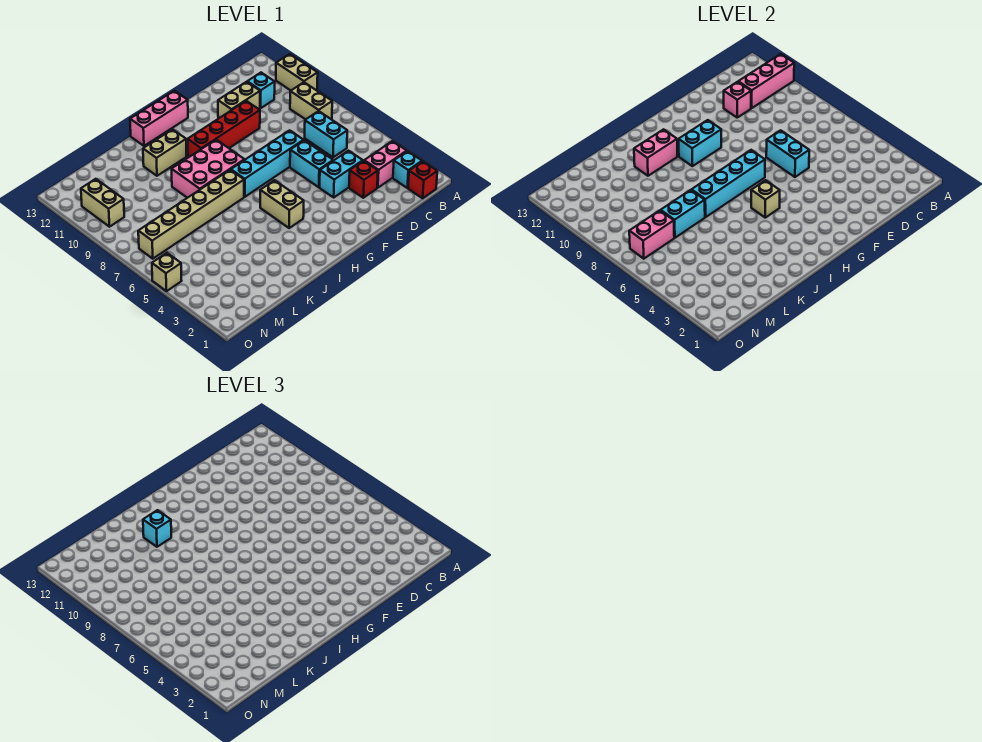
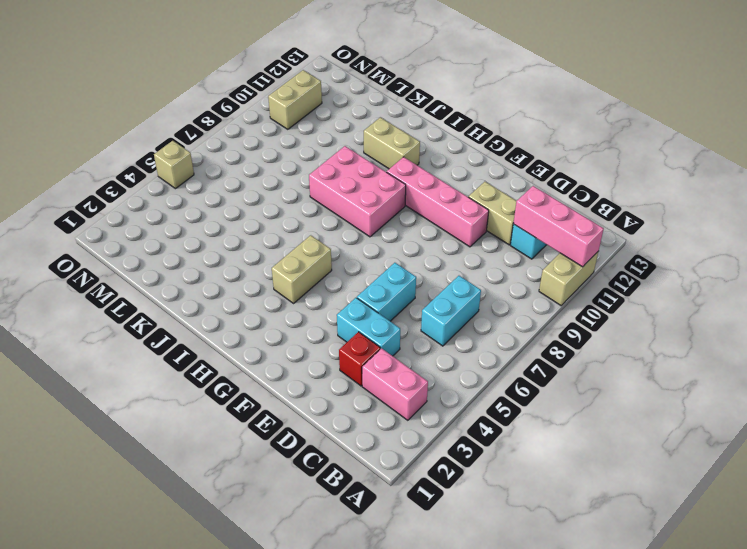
pink brick E10:H10 level 1 -> red brick E10:H10 level 1
none -> red brick B1 level 1
none -> cyan brick B2 level 1
none -> tan brick B8:B9 level 1
none -> cyan brick E7:H7 level 1

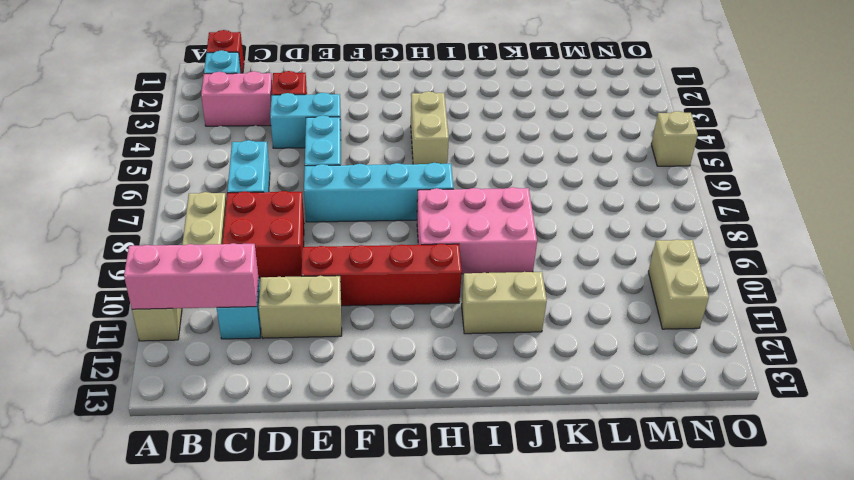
red brick C8:D9 level 1 -> none
none -> pink brick G13:I13 level 1
none -> tan brick I7:N7 level 1
none -> pink brick D11 level 2
none -> cyan brick E6:E7 level 2

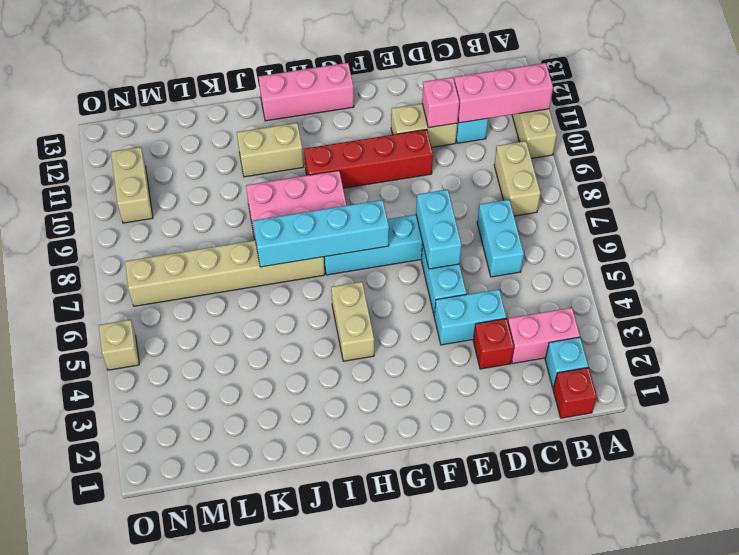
none -> cyan brick G10:H10 level 2
none -> tan brick H5 level 2
none -> pink brick I11:J11 level 2
none -> cyan brick K7:L7 level 2

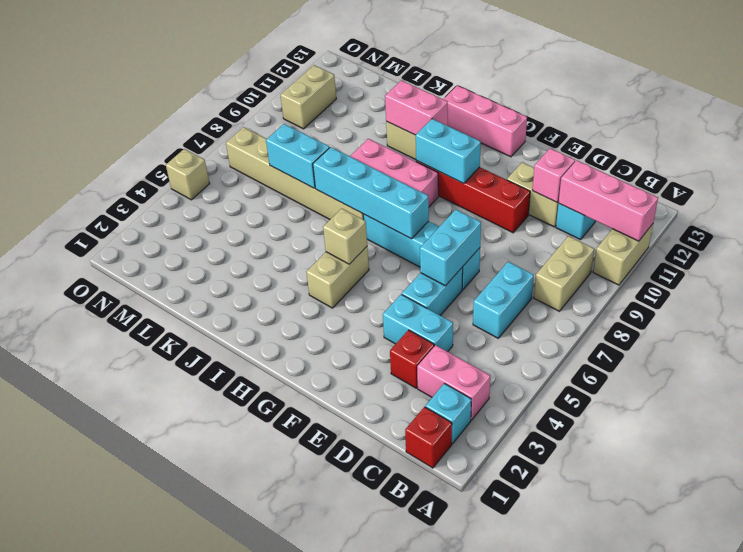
none -> pink brick M7:N7 level 2
none -> cyan brick J11 level 3

